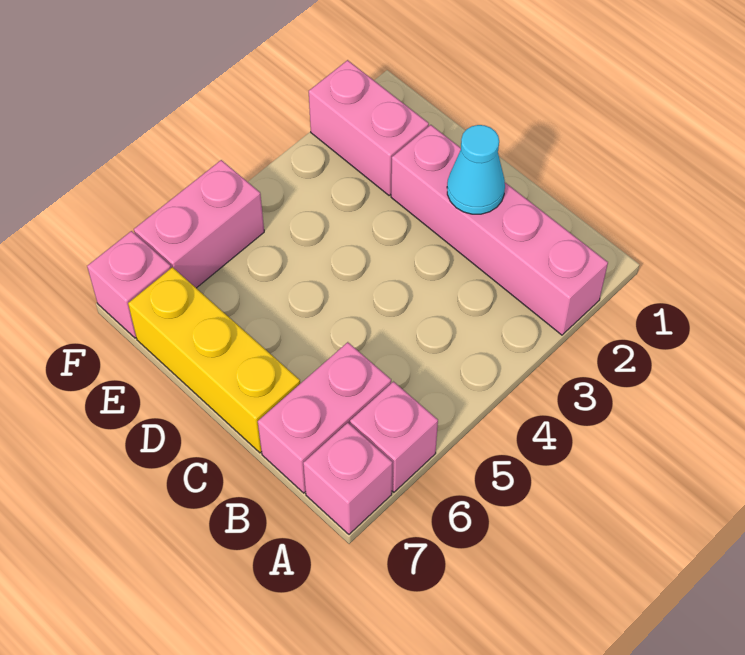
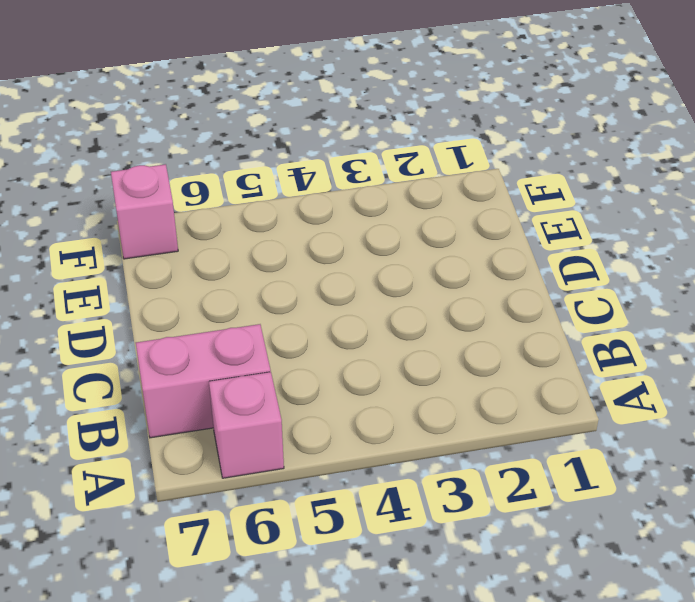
none -> pink brick A2:D2 level 1
none -> pink brick A7 level 1

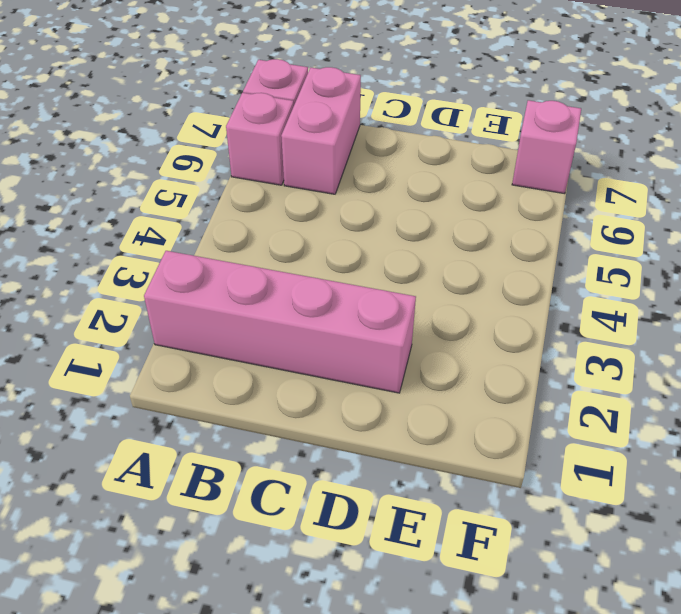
none -> yellow brick C7:E7 level 1
none -> pink brick E2:F2 level 1

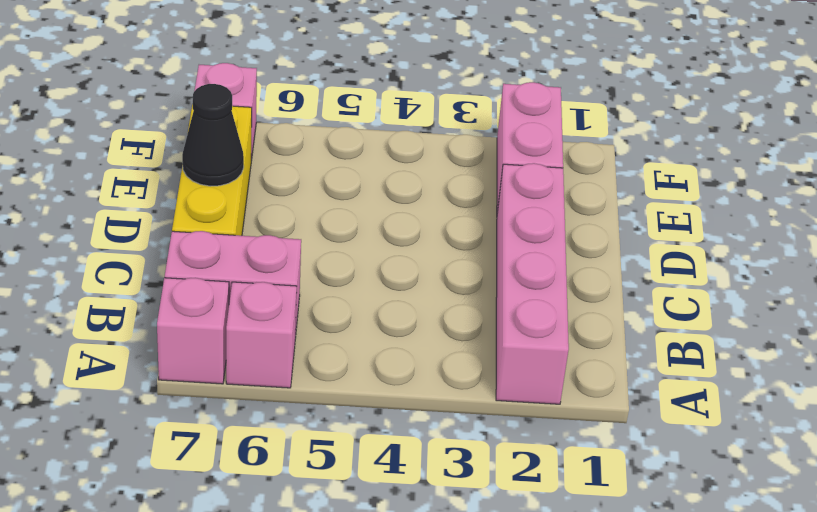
black cone D7 level 2 -> none
none -> pink brick F5:F6 level 1
none -> cyan cone C2 level 2

